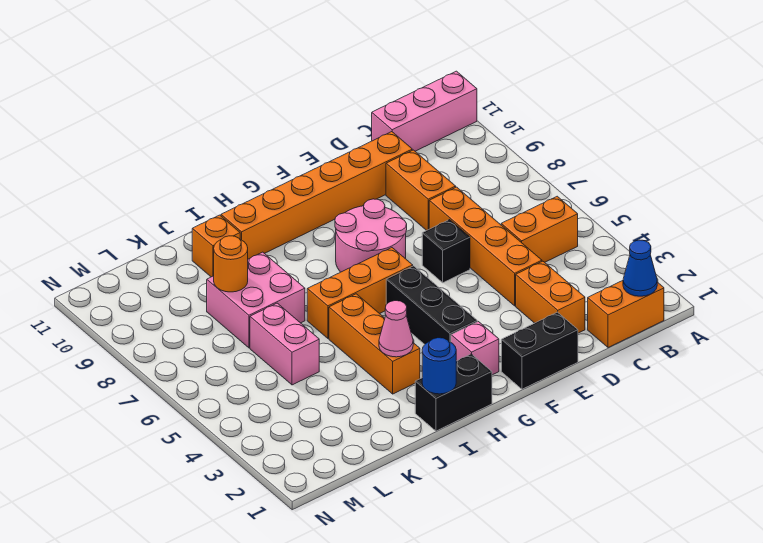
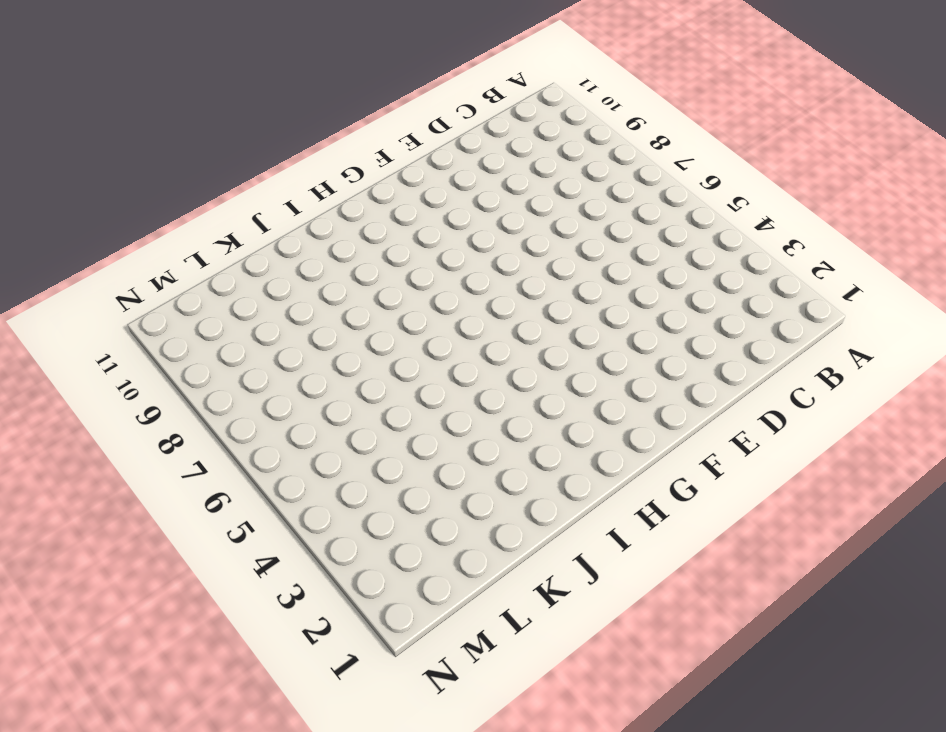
none -> pink brick A11:C11 level 1
none -> orange brick B1:C1 level 1
none -> orange brick B5:C5 level 1

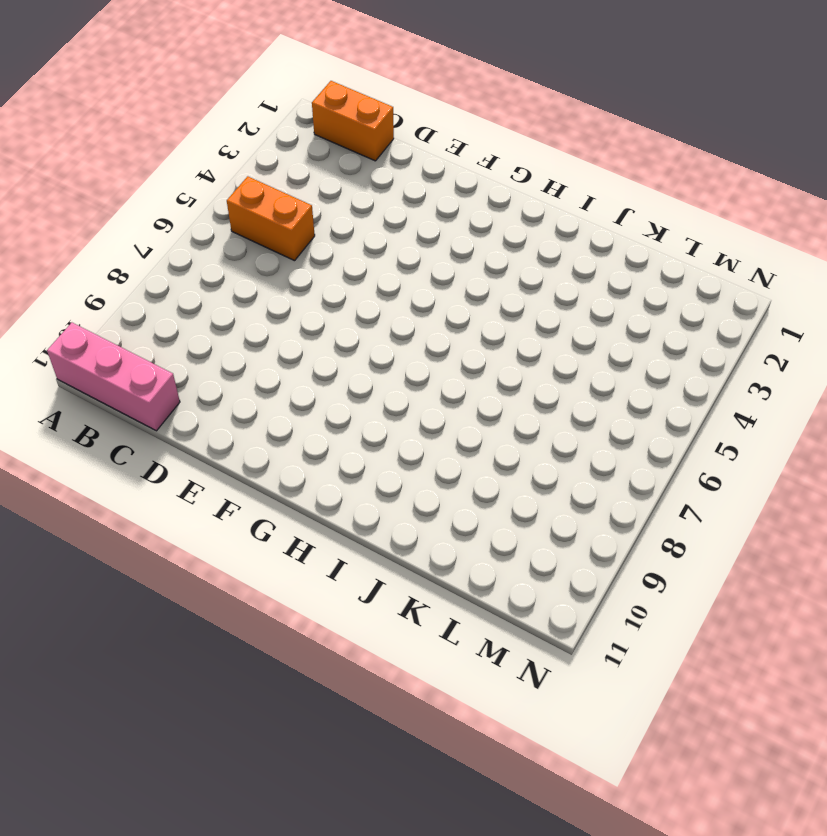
none -> orange brick D2:D3 level 1
none -> orange brick D4:D7 level 1
none -> orange brick D8:D9 level 1

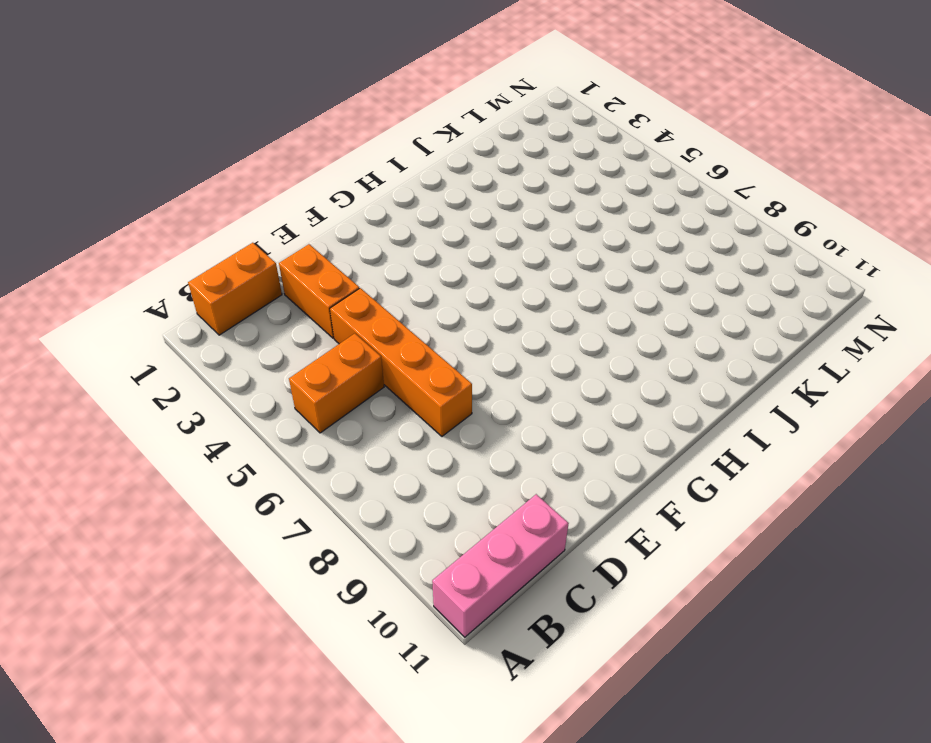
none -> orange brick D8:D9 level 1
none -> orange brick D10:I10 level 1
none -> black brick E1:F1 level 1

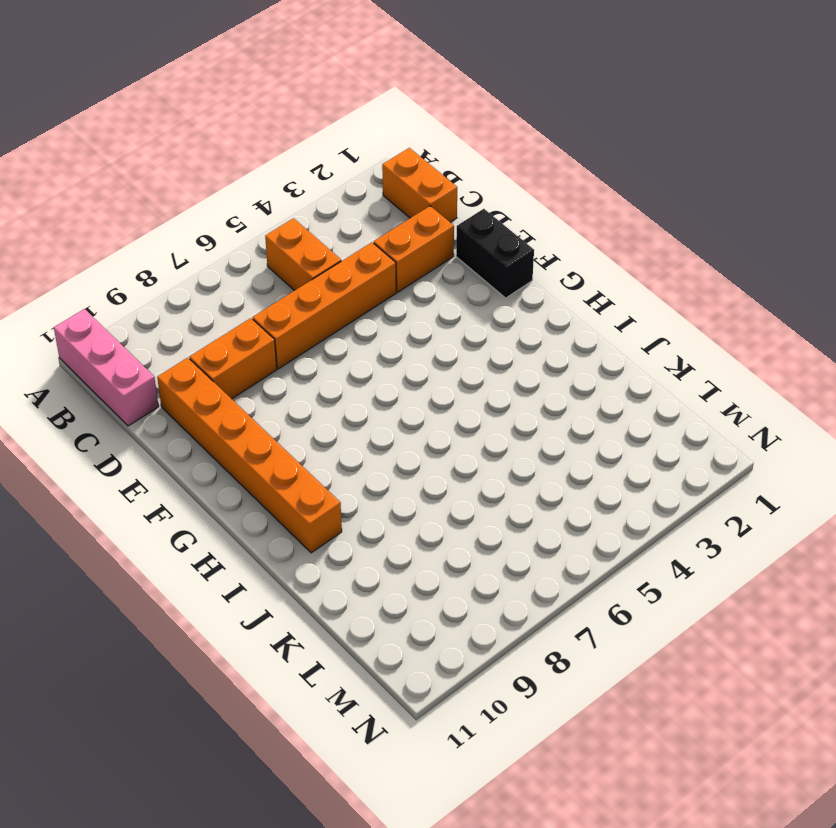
none -> black brick E6 level 1
none -> pink round brick F7:G8 level 1
none -> pink brick G2 level 1

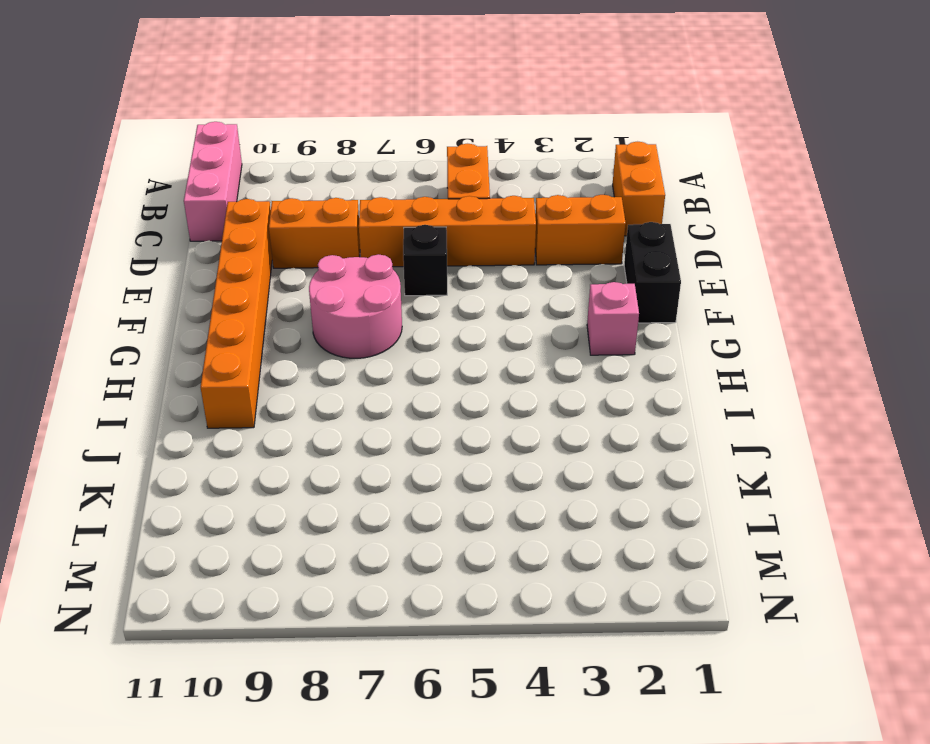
none -> black brick G3:G5 level 1
none -> orange brick G6:I6 level 1
none -> black brick H1:I1 level 1

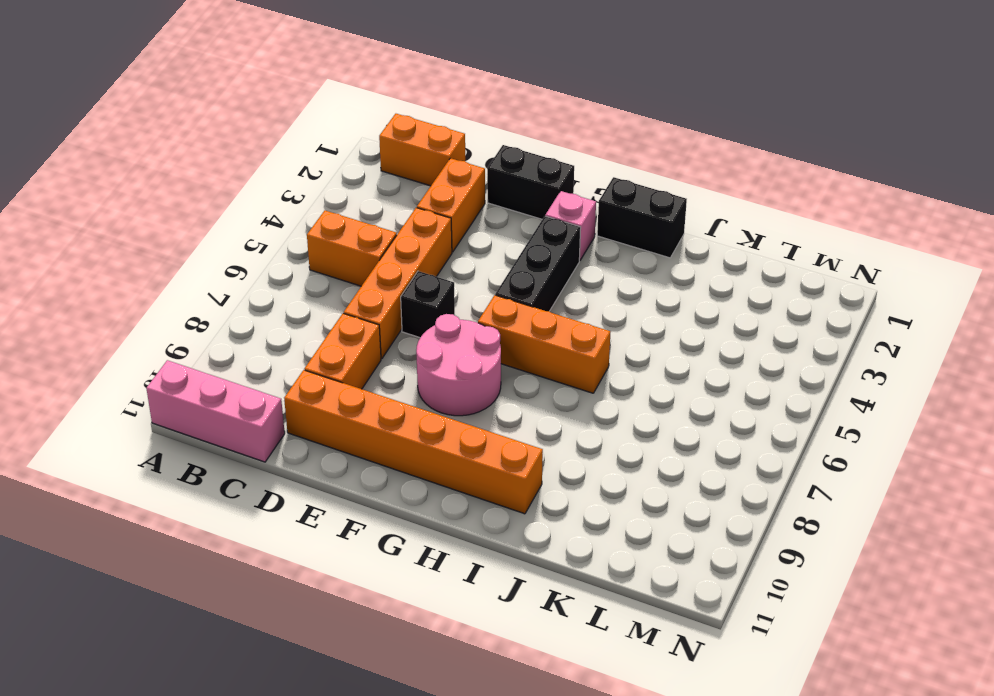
none -> orange brick I3:I5 level 1
none -> pink brick J7:K8 level 1
none -> orange brick J10 level 1

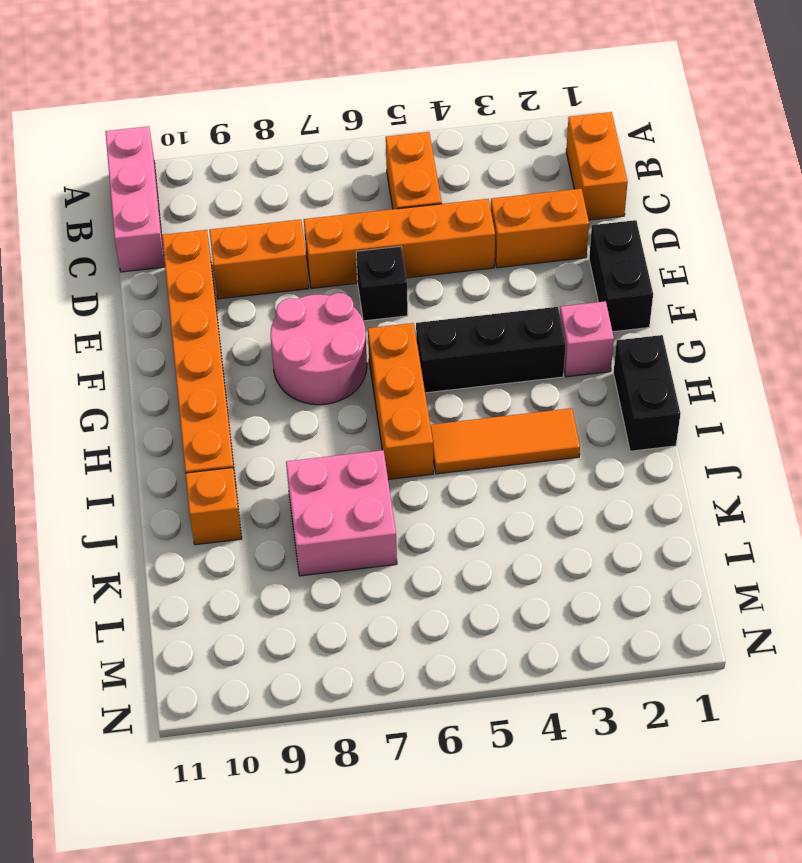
orange tile I3:I5 level 1 -> orange brick I3:I5 level 1
none -> pink brick K5:K6 level 1
none -> blue cone B1 level 2
none -> blue round brick I1 level 2

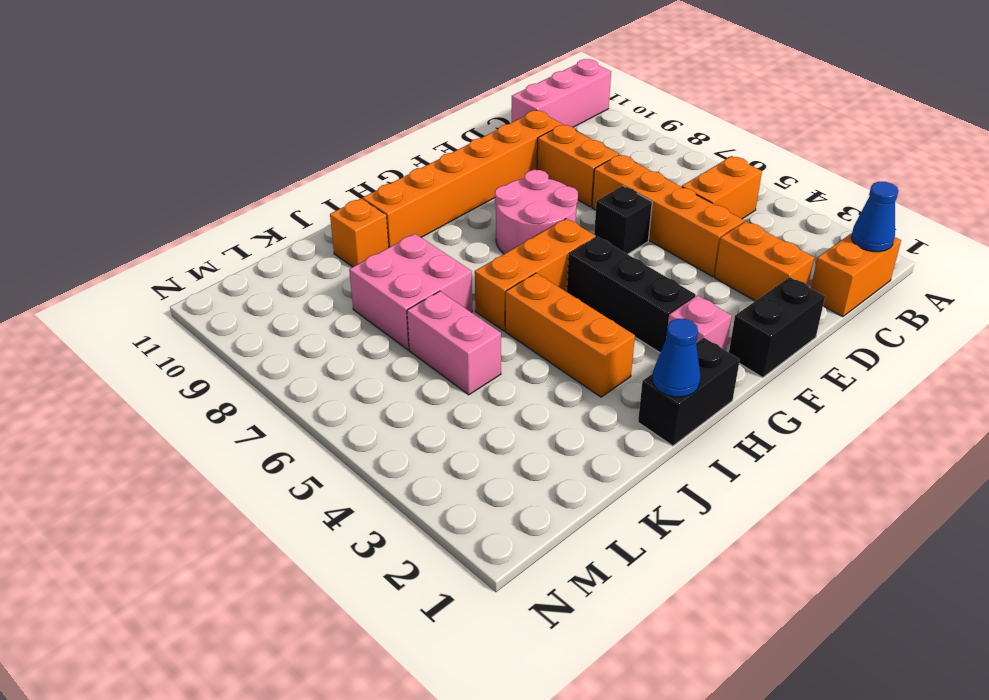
blue cone I1 level 2 -> blue round brick I1 level 2
none -> pink cone I3 level 2
none -> orange round brick K8 level 2

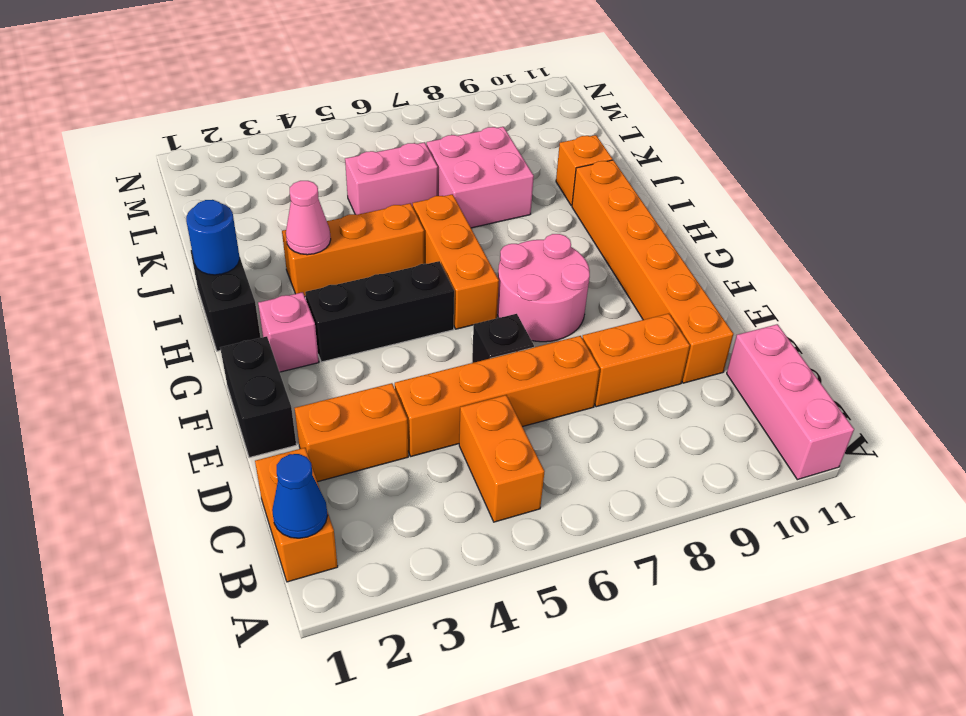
none -> orange round brick K8 level 2

